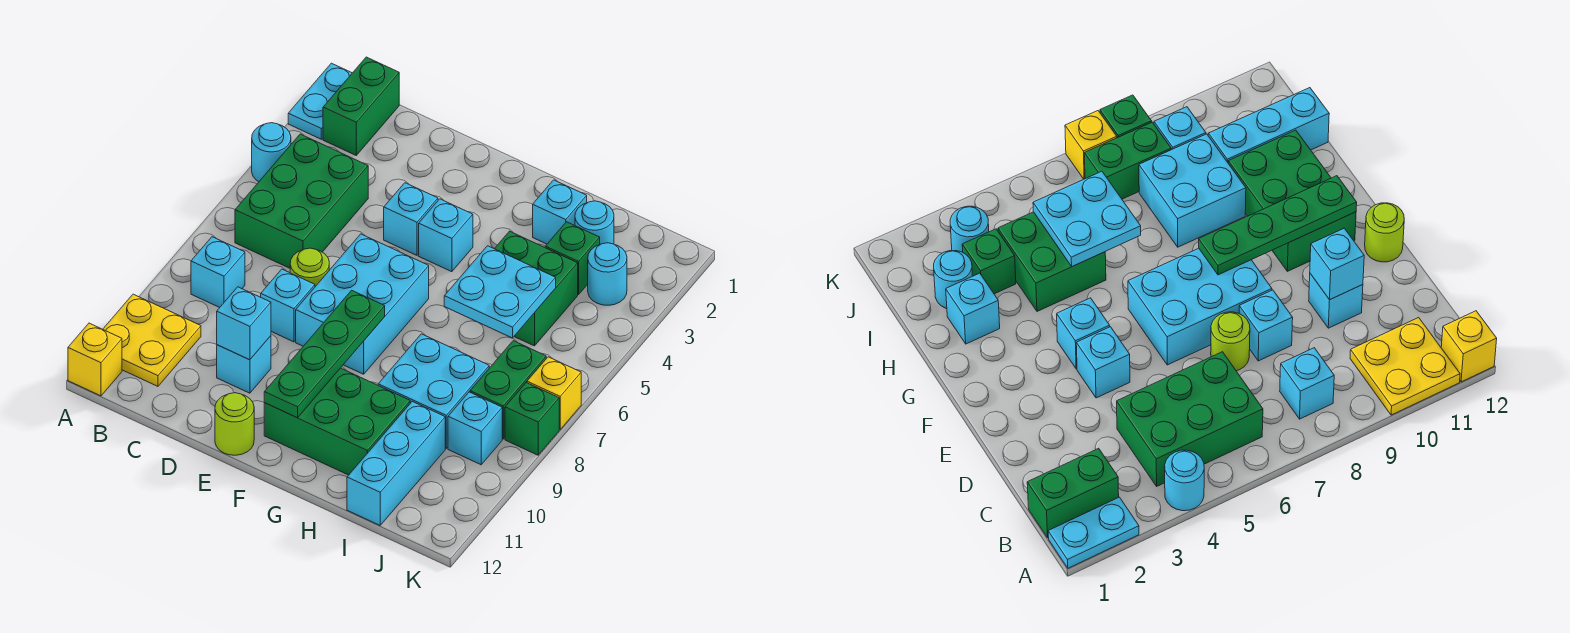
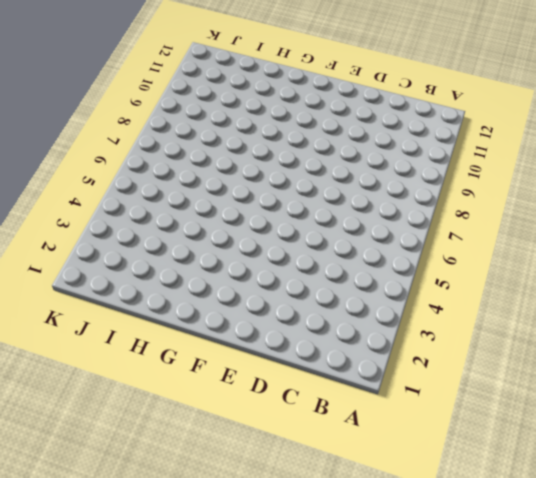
none -> cyan plate A1:A2 level 1
none -> cyan round brick A4 level 1
none -> yellow plate A10:B11 level 1

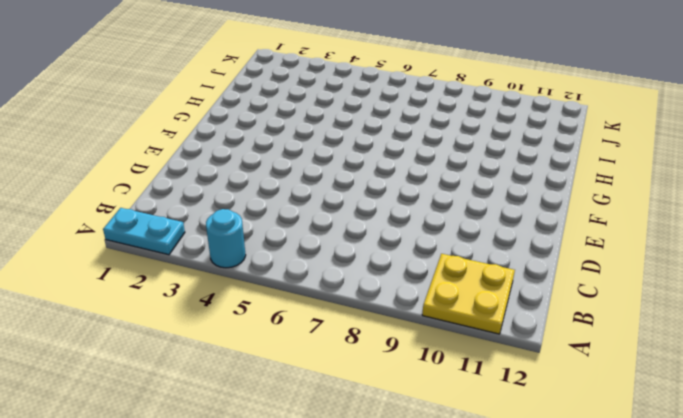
none -> yellow brick A12 level 1
none -> green brick B1:B2 level 1
none -> green brick B4:C6 level 1

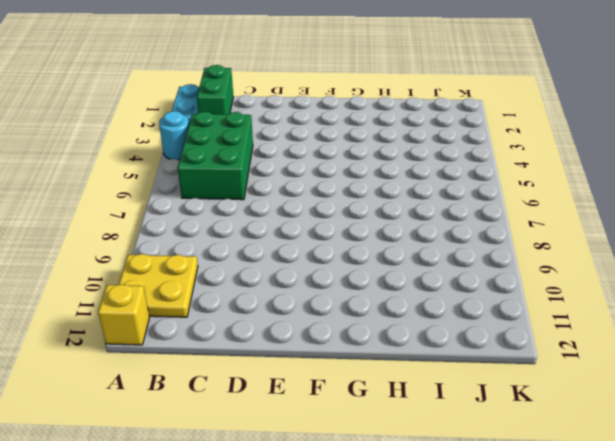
none -> cyan brick B8 level 1
none -> lime round brick D7 level 1
none -> cyan brick D8 level 1

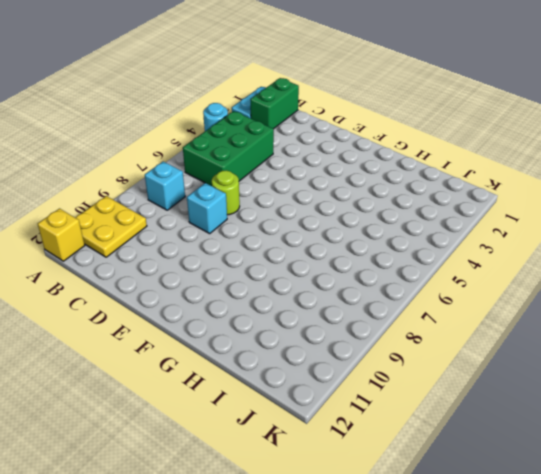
none -> cyan brick D10 level 1
none -> cyan brick E4 level 1
none -> cyan brick E6:F8 level 1

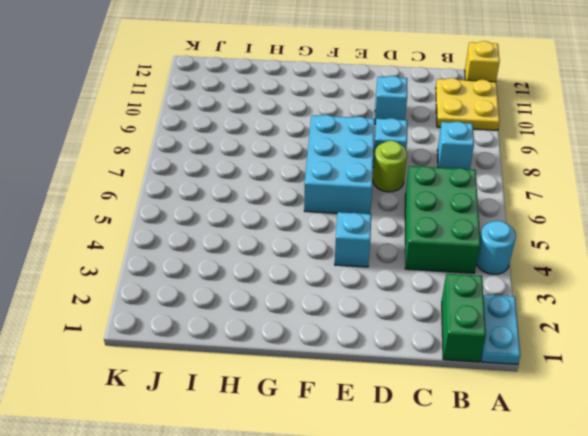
none -> lime round brick E12 level 1
none -> cyan brick F4 level 1
none -> green brick F10:H11 level 1

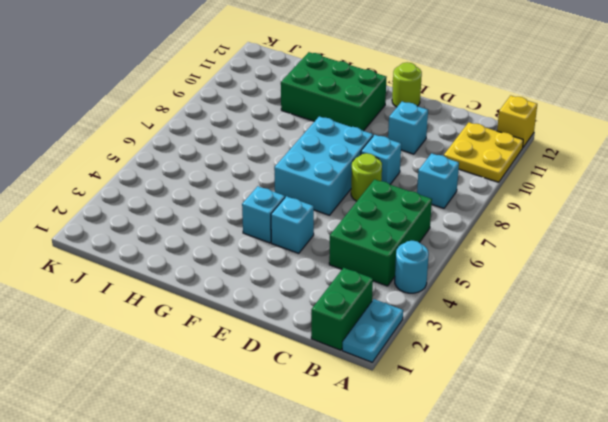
none -> cyan brick H2 level 1
none -> green brick H4:I5 level 1
none -> cyan brick H8:I9 level 1

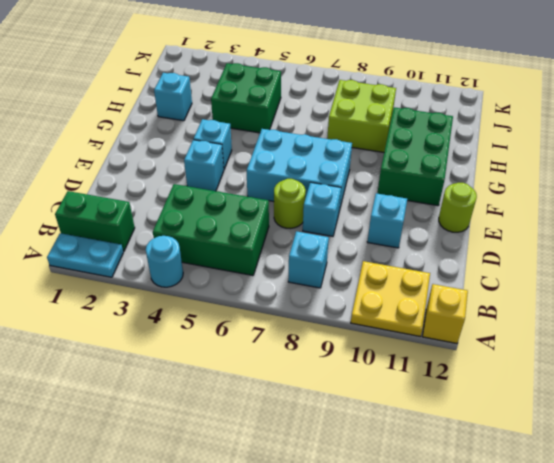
lime brick H8:I9 level 1 -> cyan brick H8:I9 level 1
none -> cyan round brick I2 level 1
none -> green brick I3 level 1
none -> cyan brick I10:I12 level 1

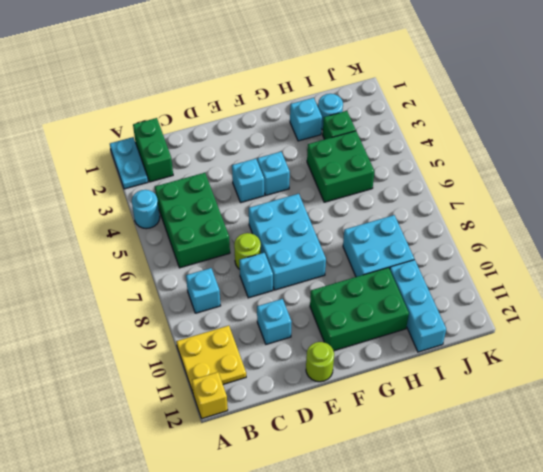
none -> cyan round brick J3 level 1
none -> green brick J7:J8 level 1
none -> cyan brick J9 level 1

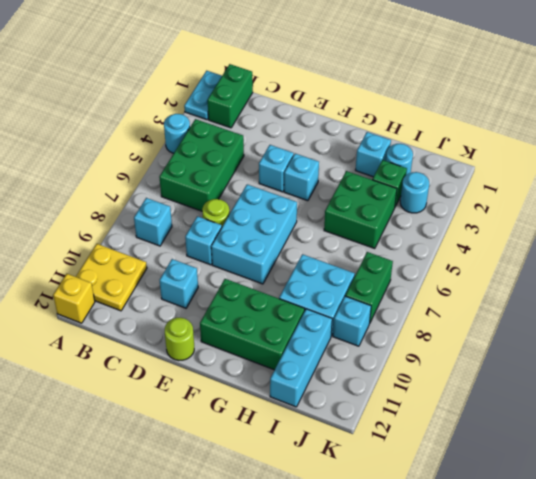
none -> yellow brick K7 level 1
none -> green brick K8 level 1
none -> cyan brick D10 level 2

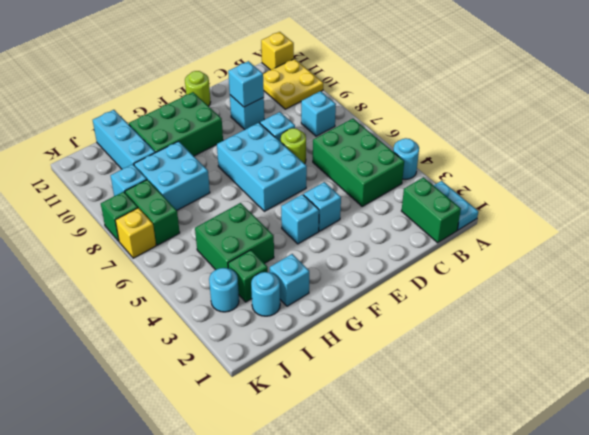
none -> green plate F8:F11 level 2
none -> cyan plate H5:I6 level 2

